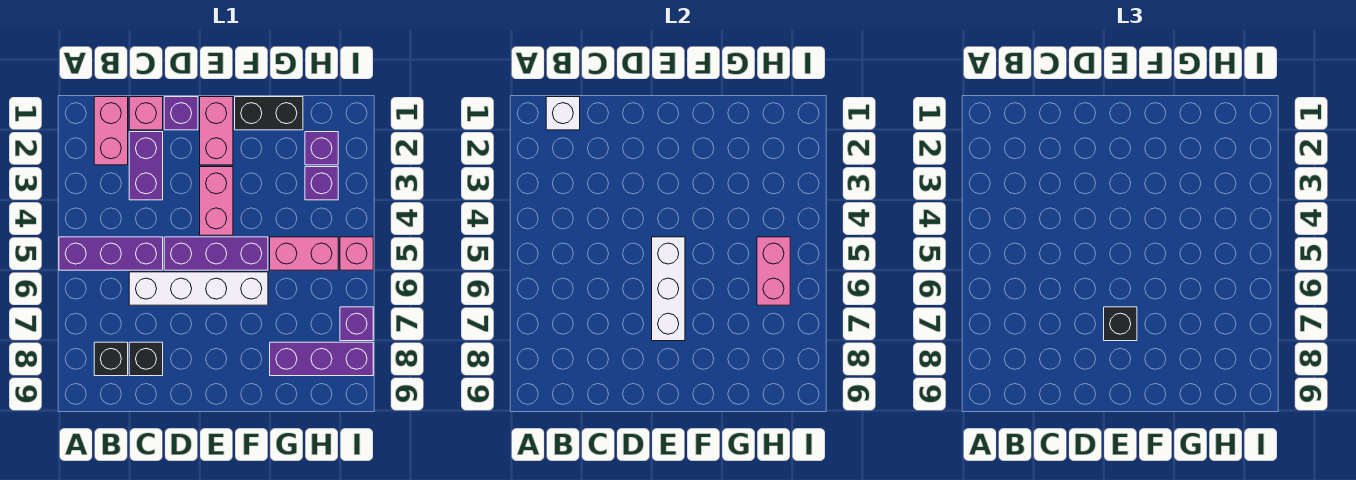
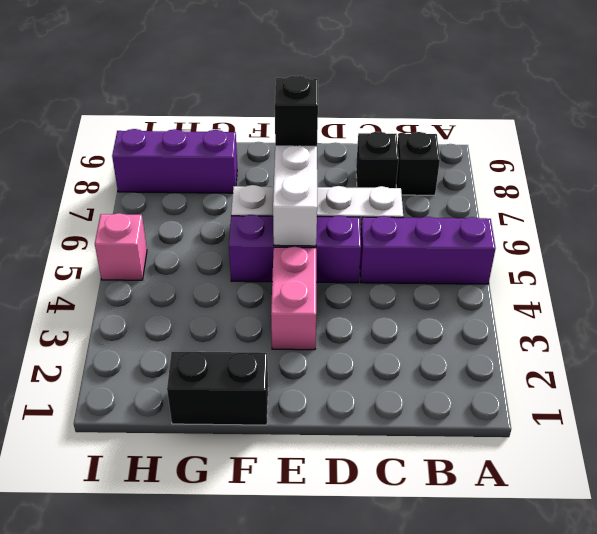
none -> pink brick B1:B2 level 1
none -> pink brick C1 level 1
none -> purple brick C2:C3 level 1

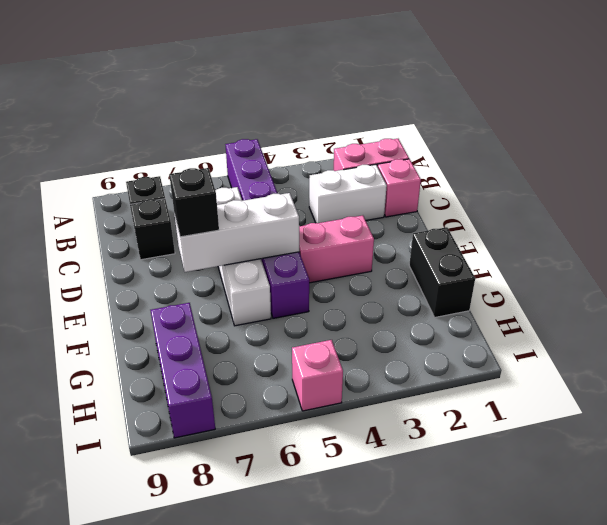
white brick C2:C3 level 1 -> purple brick C2:C3 level 1
none -> purple brick D1 level 1
none -> pink brick E1:E2 level 1
none -> pink brick G5:H5 level 1

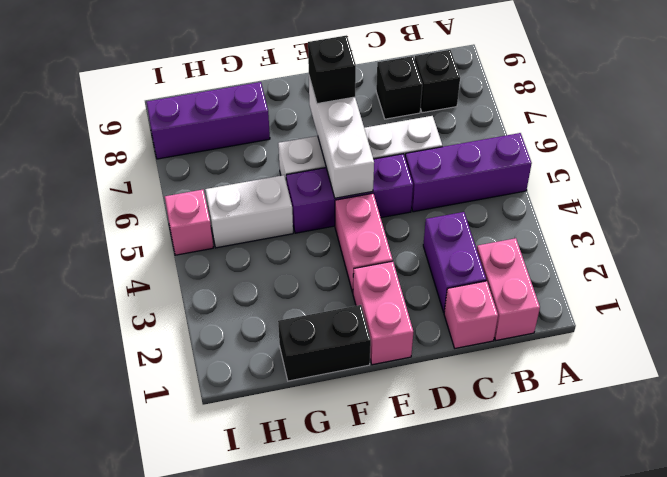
white brick G5:H5 level 1 -> pink brick G5:H5 level 1
none -> purple brick D1 level 1
none -> purple brick H2 level 1
none -> purple brick H3 level 1

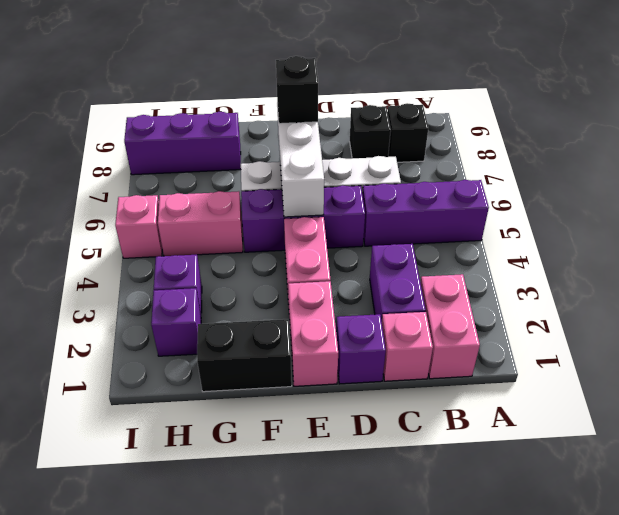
none -> purple brick I7 level 1
none -> white brick B1 level 2
none -> pink brick H5:H6 level 2

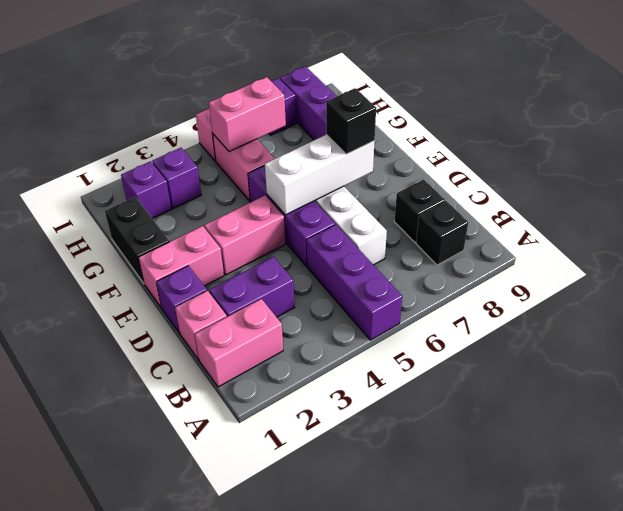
none -> white brick B1 level 2

